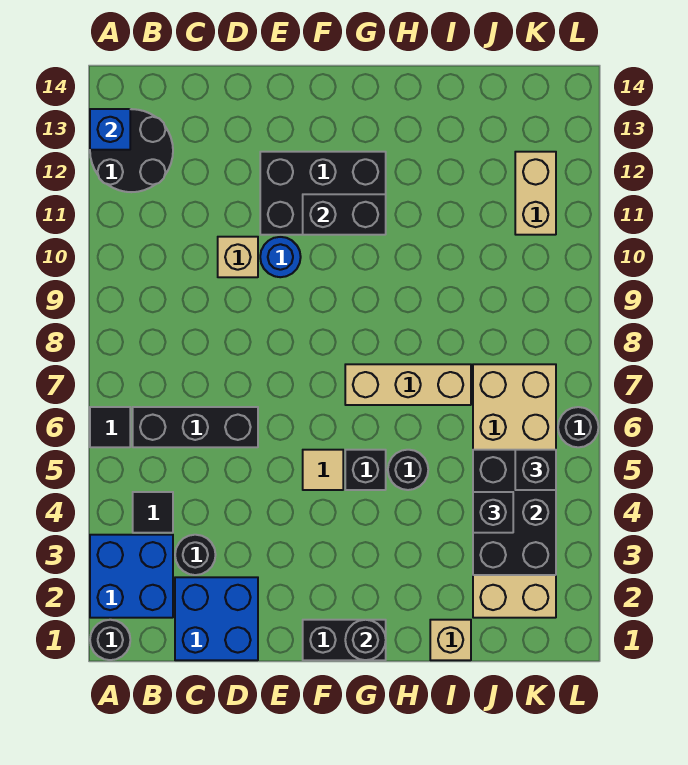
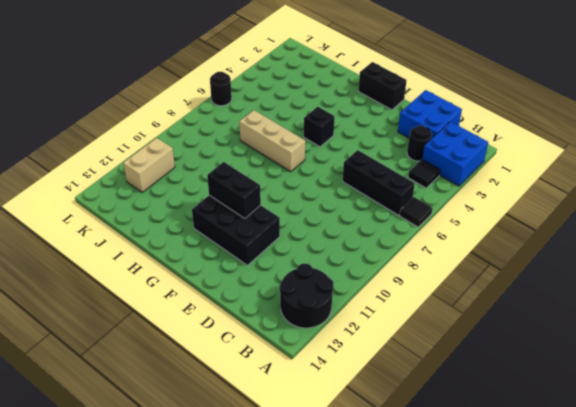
none -> black round brick A1 level 1
none -> tan brick D10 level 1
none -> blue round brick E10 level 1

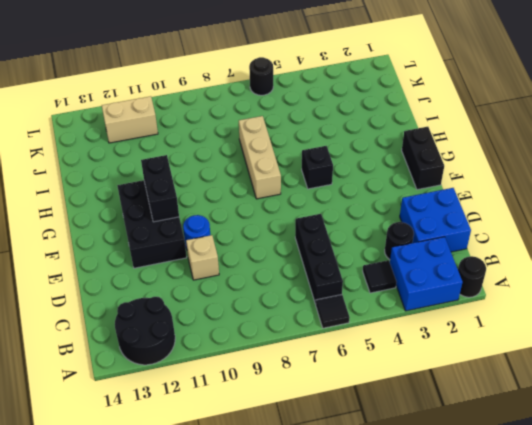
none -> tan tile F5 level 1
none -> black round brick H5 level 1
none -> tan brick I1 level 1

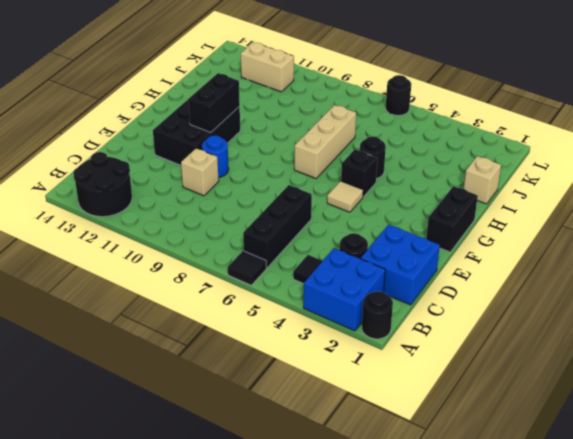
none -> tan brick J2:K7 level 1
none -> blue brick A13 level 2
none -> black round brick G1 level 2

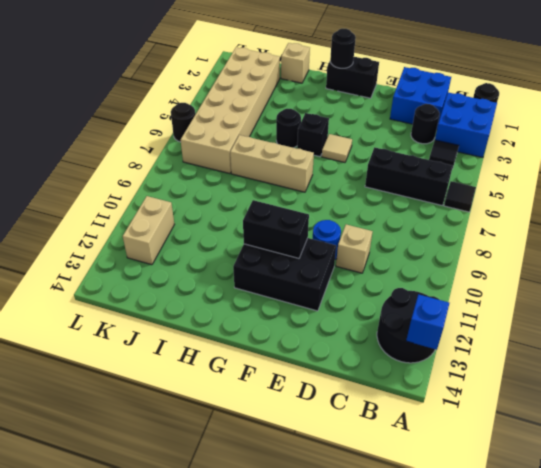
none -> black brick J3:K5 level 2
none -> black brick J4 level 3
none -> black brick K5 level 3

